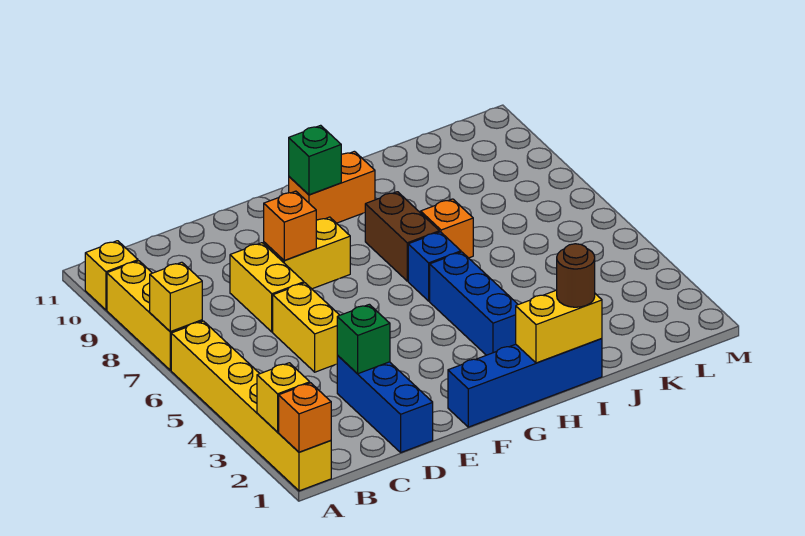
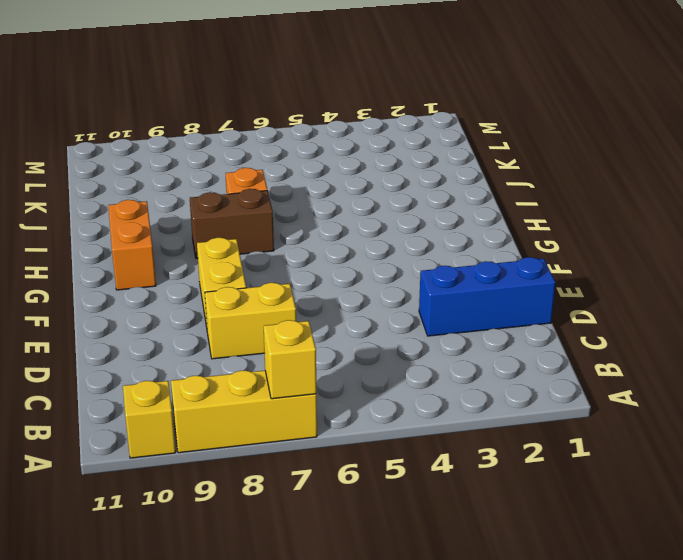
none -> yellow brick A1:A6 level 1
none -> yellow brick D5:D6 level 1
none -> blue brick F1:I1 level 1

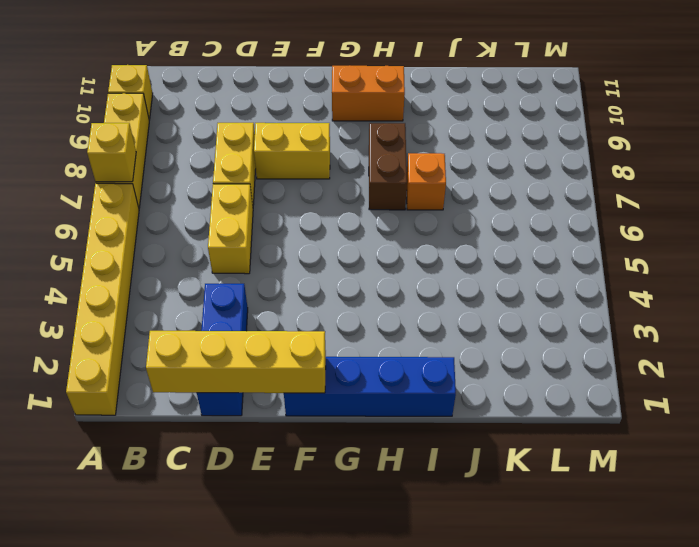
yellow brick C1:F1 level 2 -> none
none -> blue brick H3:H5 level 1
none -> blue brick H6 level 1
none -> orange brick A1 level 2

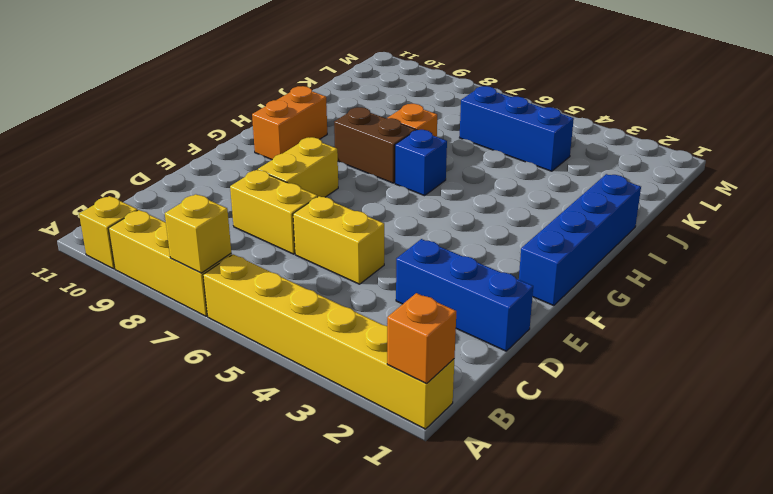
blue brick K4:K6 level 1 -> blue brick H3:H5 level 1
none -> yellow brick A2 level 2
none -> green brick D3 level 2
none -> orange brick E8 level 2

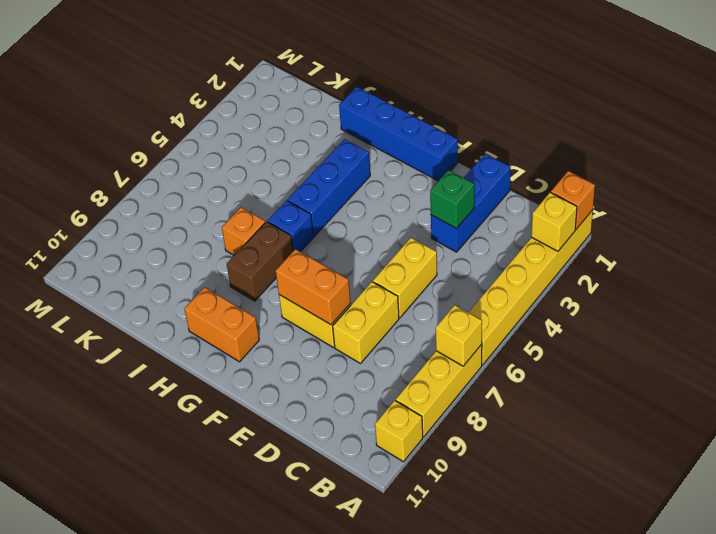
orange brick E8:F8 level 2 -> orange brick E8 level 2
none -> green brick G10 level 2
none -> yellow brick H1:I1 level 2
none -> brown round brick I1 level 3

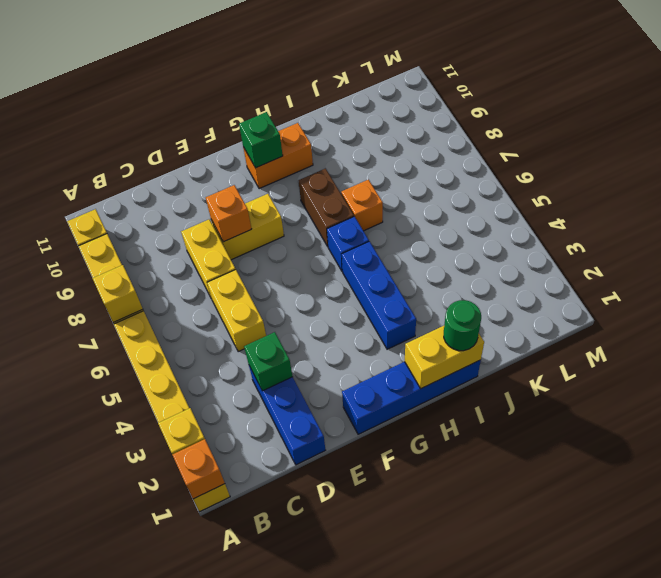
green round brick I1 level 3 -> brown round brick I1 level 3

